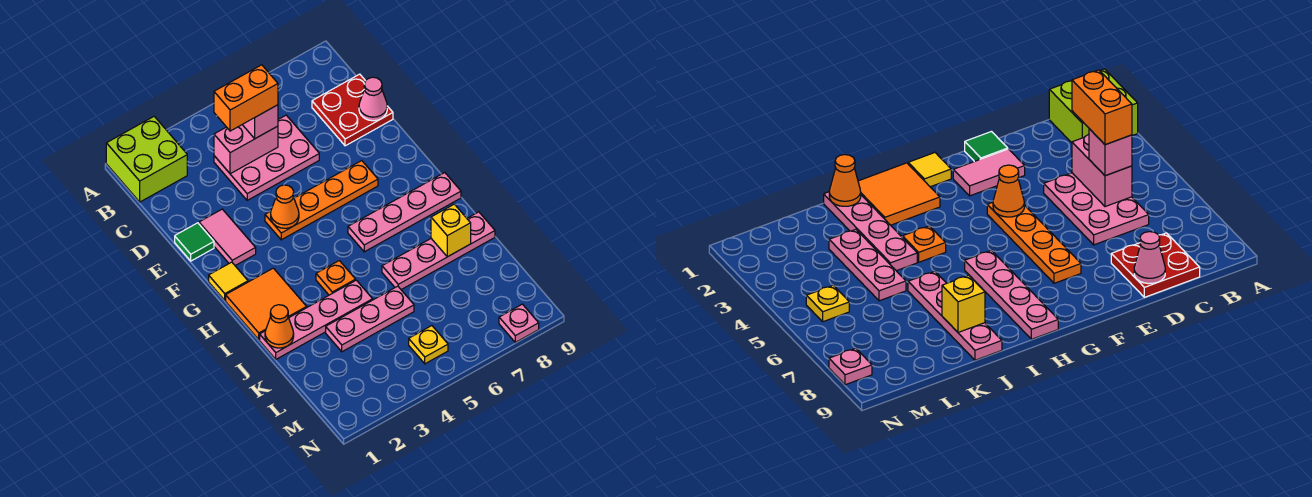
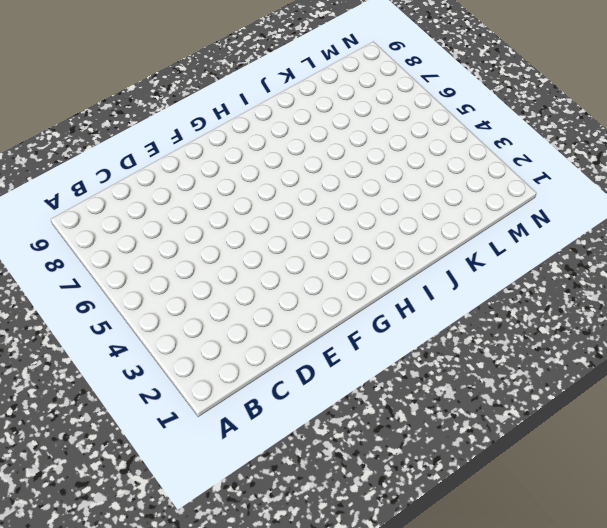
none -> lime brick A1:B2 level 1
none -> pink plate C4:D6 level 1
none -> red plate C8:D9 level 1

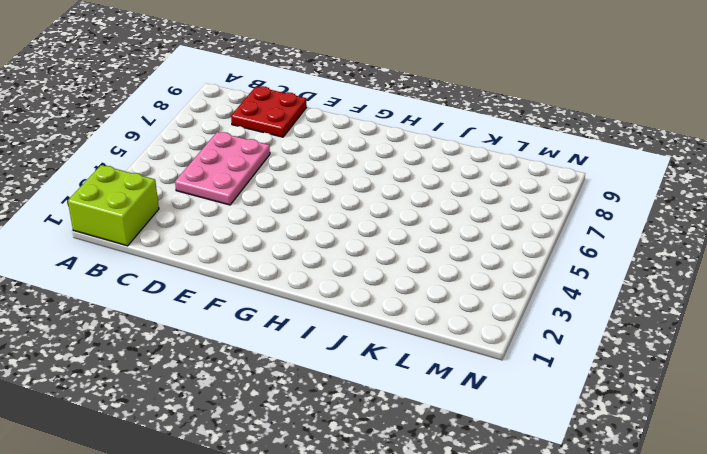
none -> green tile E1 level 1
none -> pink tile E2:F2 level 1
none -> orange plate F4:F7 level 1

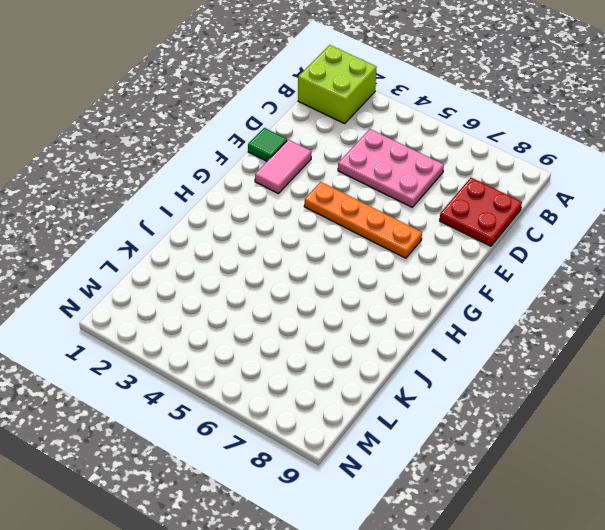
none -> yellow tile G1 level 1
none -> orange tile H1:I2 level 1
none -> pink plate H6:H9 level 1

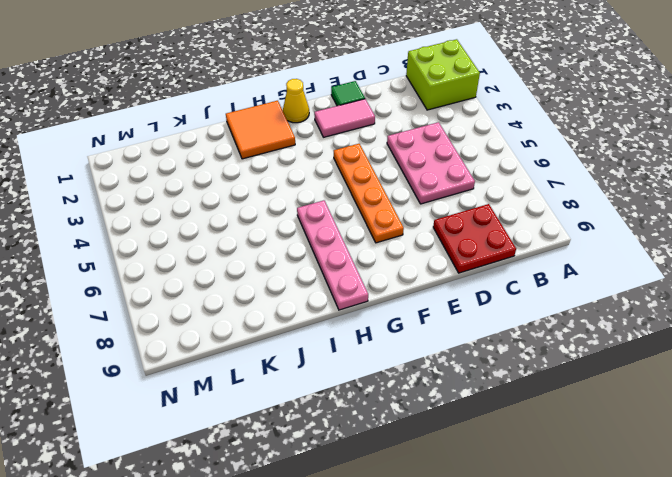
yellow cone G1 level 1 -> yellow tile G1 level 1
none -> orange plate I4 level 1
none -> pink plate J1:J4 level 1
none -> pink plate J6:J9 level 1

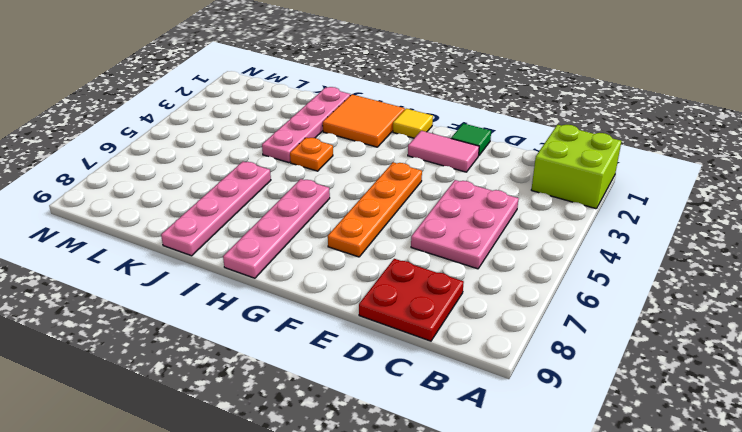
none -> pink plate K3:K5 level 1
none -> yellow plate M5 level 1
none -> pink plate N8 level 1

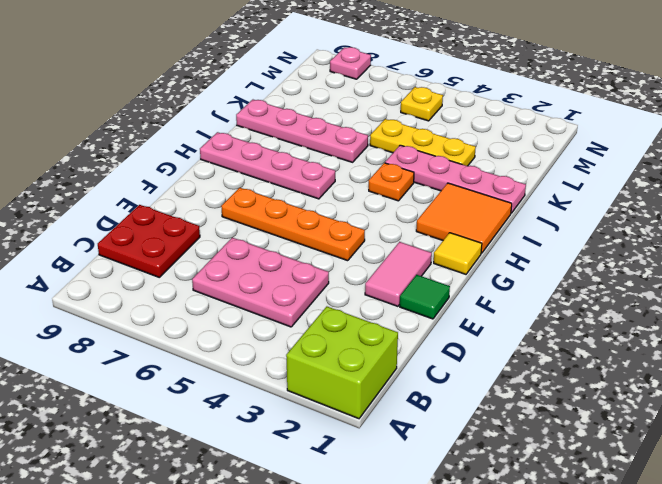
yellow plate K3:K5 level 1 -> pink plate K3:K5 level 1
none -> pink brick C4:C5 level 2
none -> pink cone D9 level 2
none -> orange cone F4 level 2

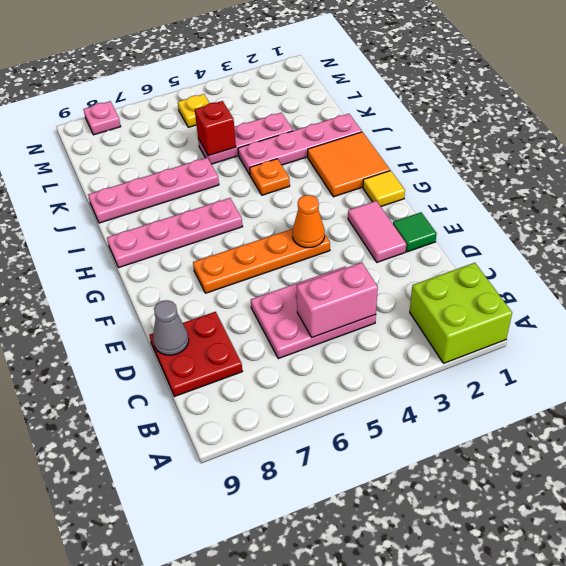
grey cone D9 level 2 -> pink cone D9 level 2
red brick K5 level 2 -> none
none -> orange cone J1 level 2
none -> yellow brick J8 level 2
none -> pink brick C5 level 3

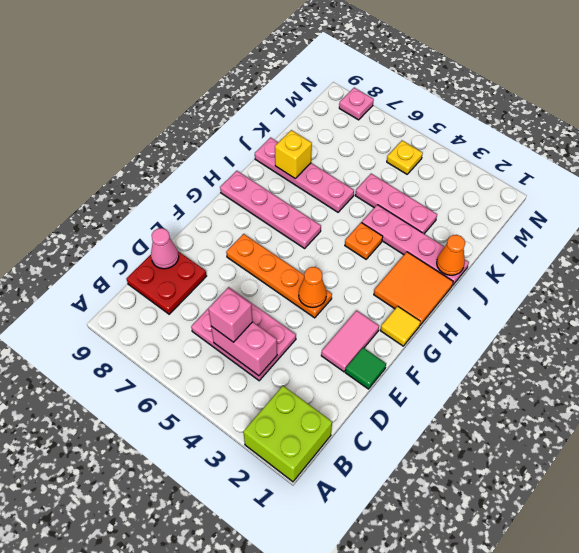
none -> orange brick C4:C5 level 4

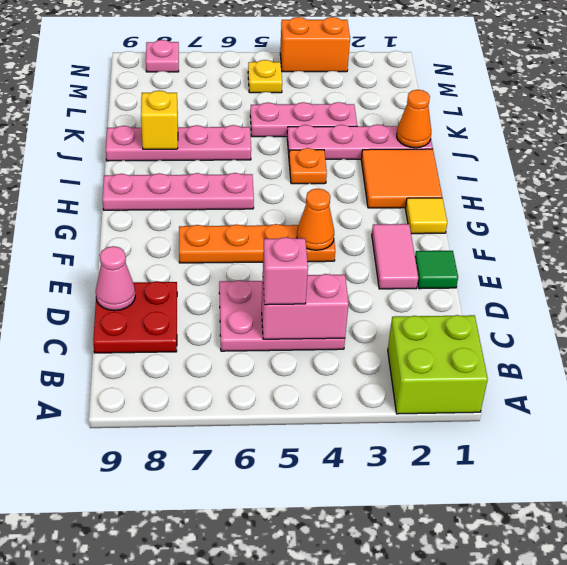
orange brick N3:N4 level 1 -> orange brick C4:C5 level 4

